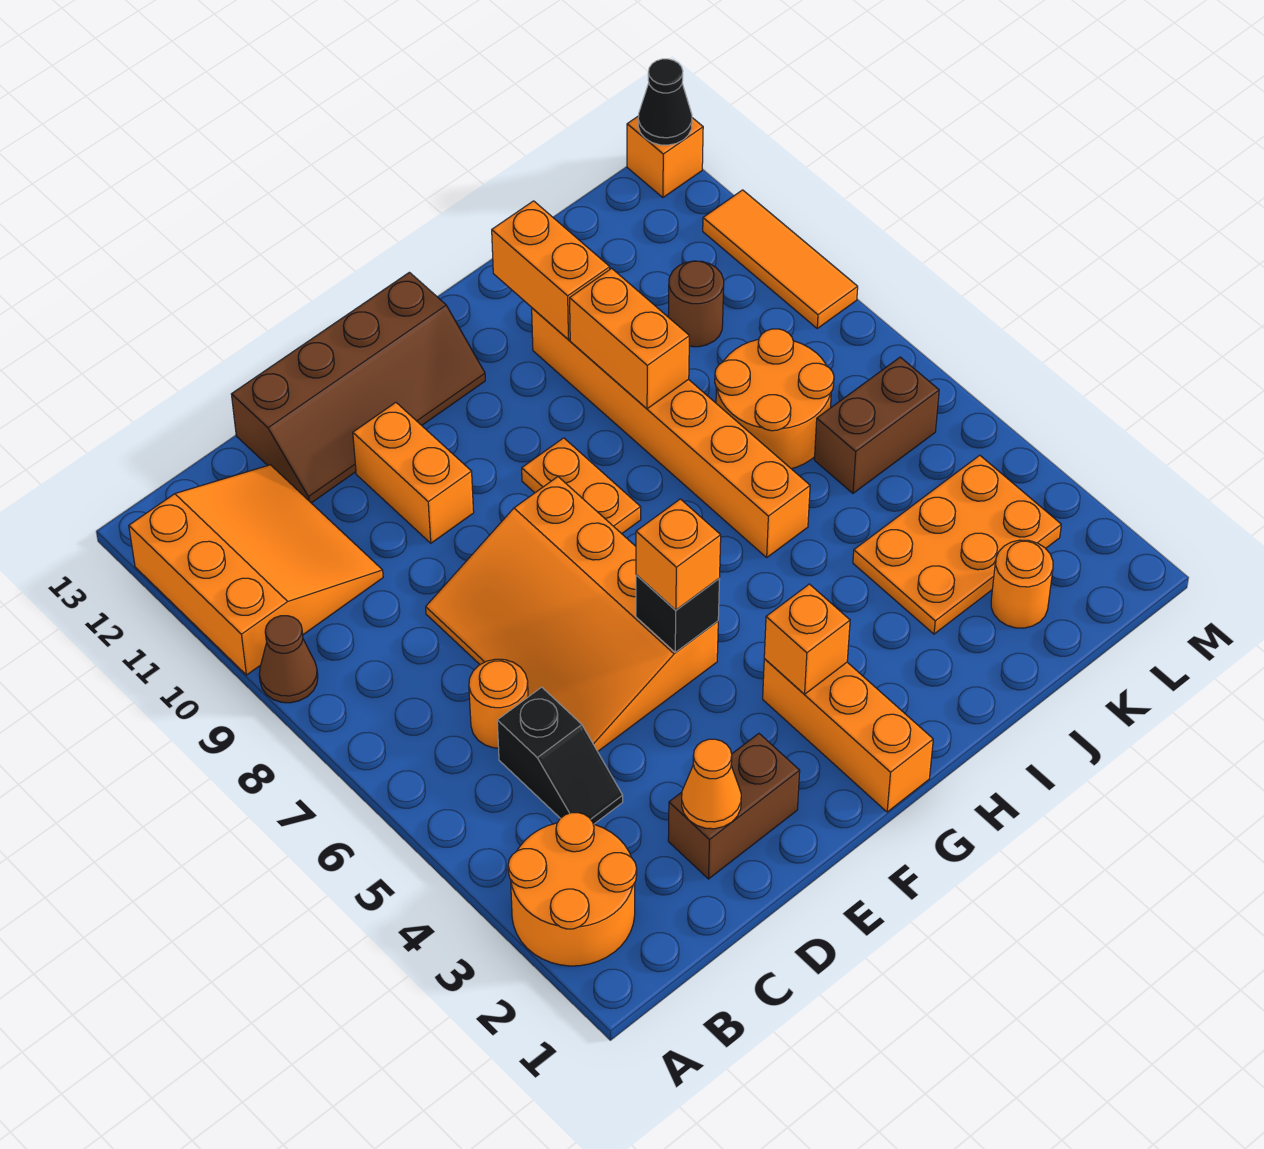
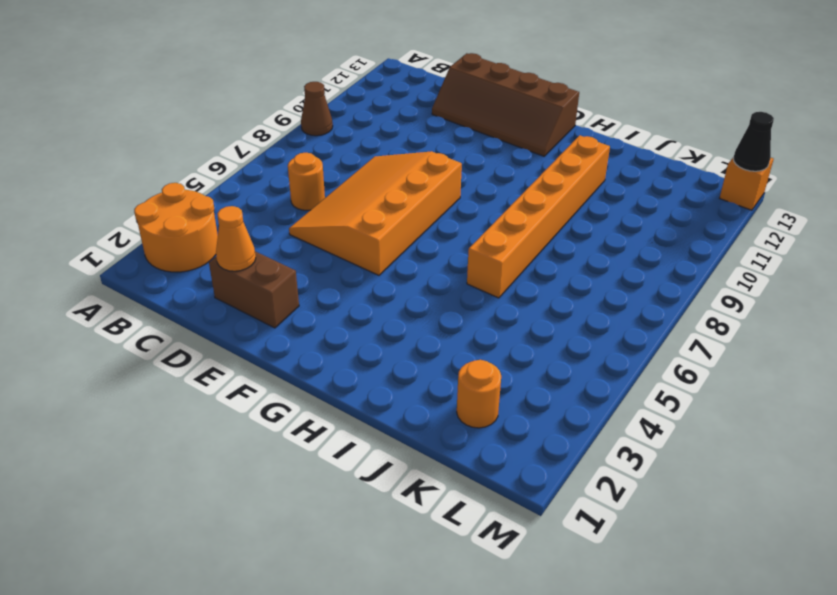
none -> orange slope A10:C12 level 1 top A
none -> black slope C4:C5 level 1 top 5
none -> orange brick E10:E11 level 1

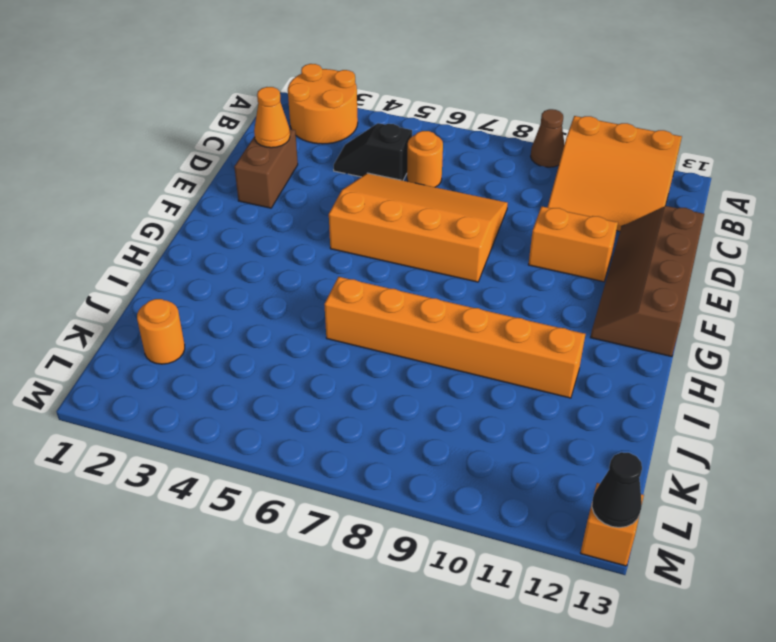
none -> orange brick G1:G3 level 1
none -> orange plate G8:G9 level 1
none -> orange plate J3:L4 level 1

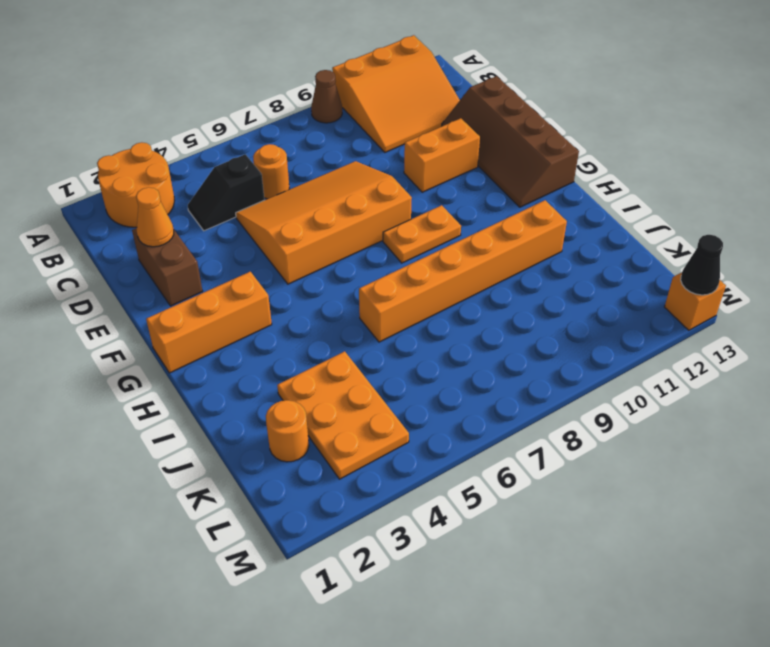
none -> orange round brick J7:K8 level 1
none -> brown brick K6:L6 level 1
none -> brown round brick K10 level 1

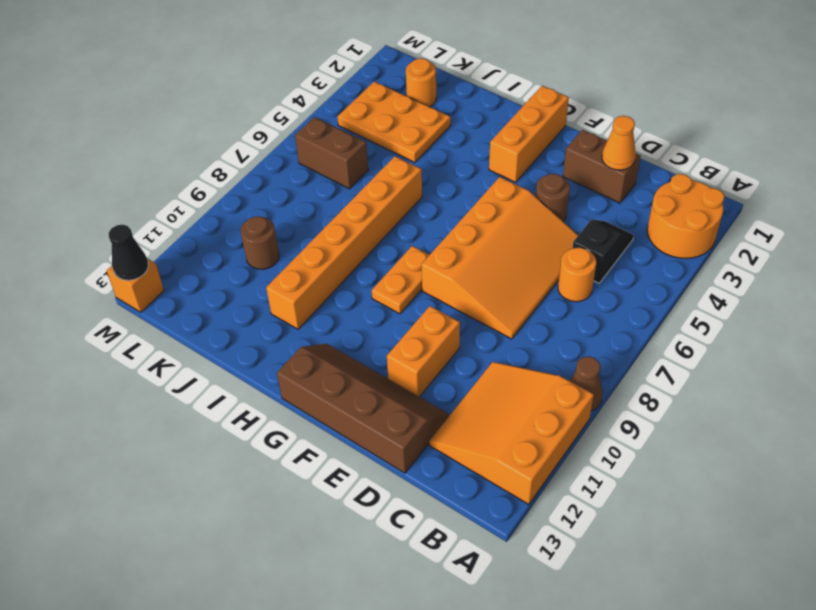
brown round brick E4 level 1 -> none
none -> orange round brick J7:K8 level 1
none -> orange tile M9:M11 level 1
none -> black brick F5 level 2

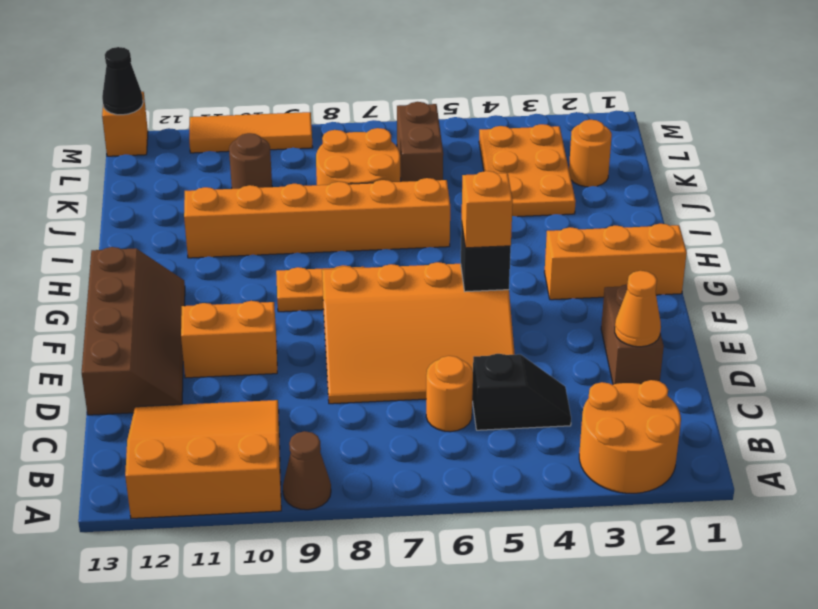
none -> orange brick G3 level 2
none -> orange brick I9:I10 level 2
none -> orange brick I11:I12 level 2

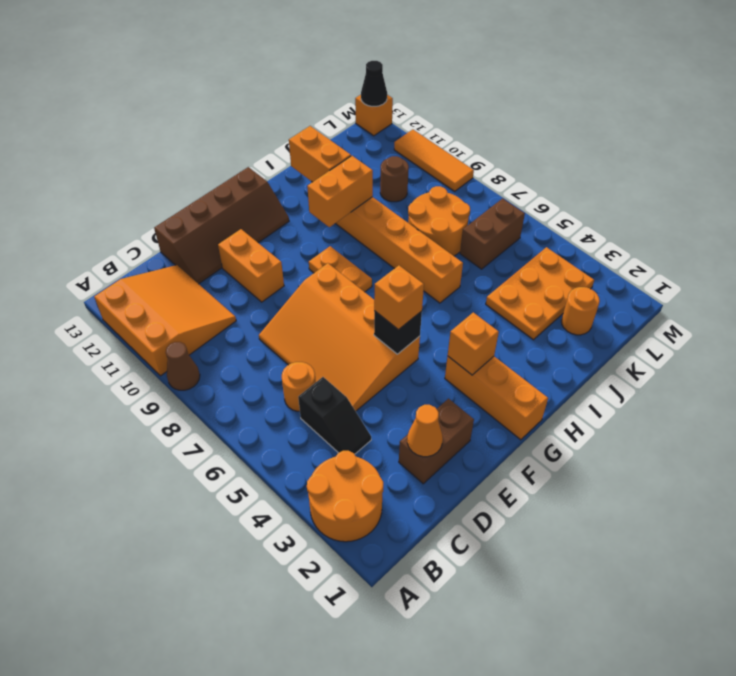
orange brick H10:I10 level 2 -> orange brick I9:I10 level 2

